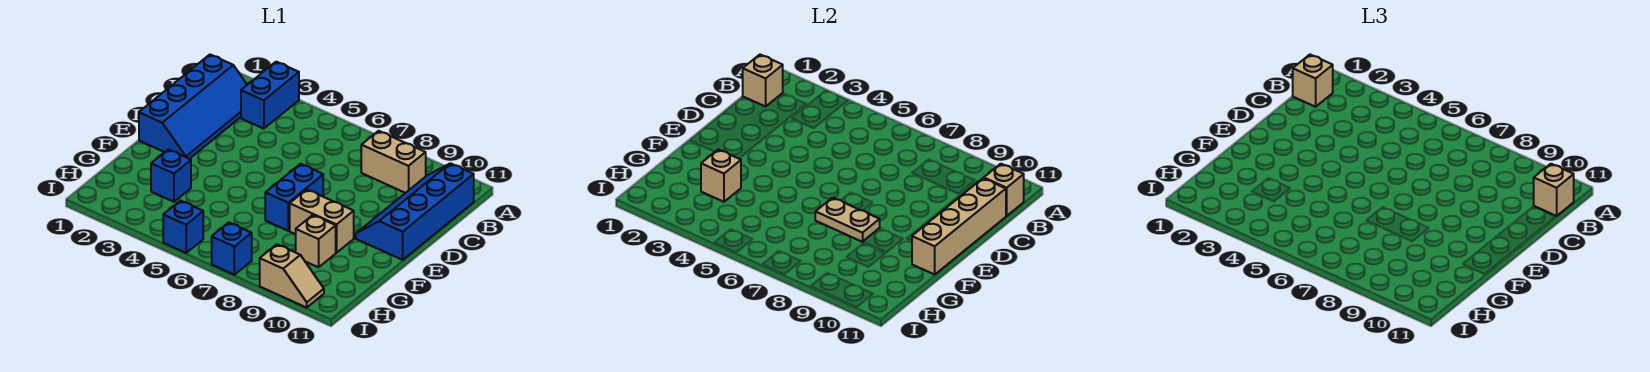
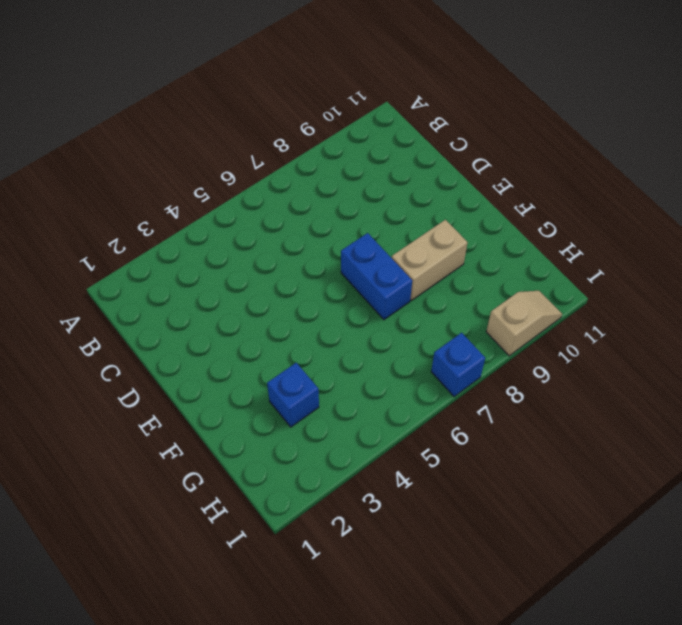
none -> blue brick A3:B3 level 1
none -> blue slope B1:E2 level 1 top 1
none -> tan brick B8:B9 level 1

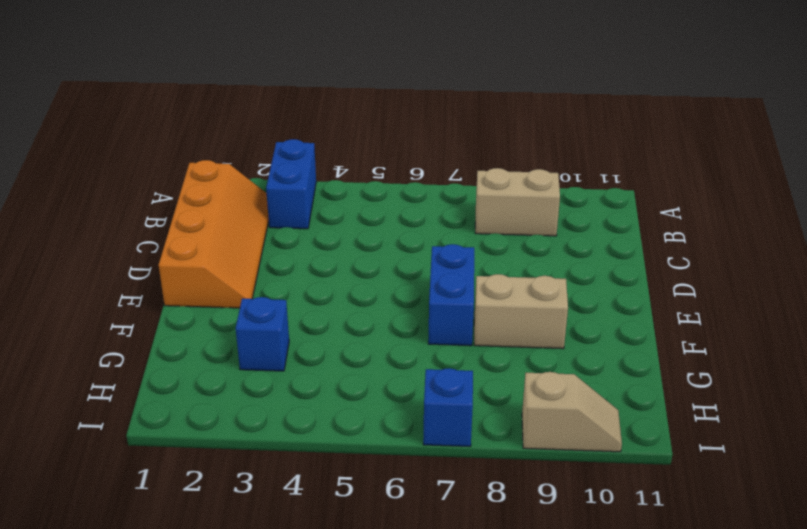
orange slope B1:E2 level 1 top 1 -> blue slope B1:E2 level 1 top 1
none -> blue slope B10:E11 level 1 top 11
none -> tan brick G9 level 1
none -> blue brick I5 level 1

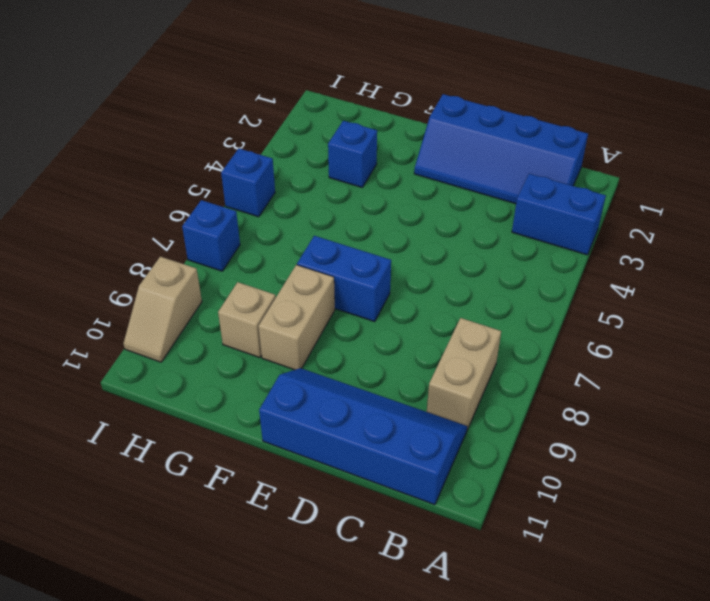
none -> tan brick B1 level 2
none -> tan brick B11 level 2
none -> tan brick C11:F11 level 2

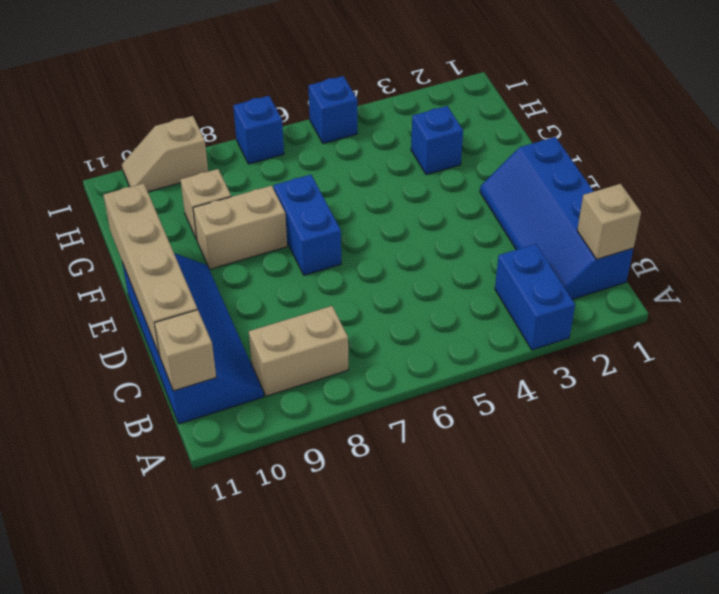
none -> tan plate F7:F8 level 2
none -> tan brick G3 level 2
none -> tan brick B1 level 3

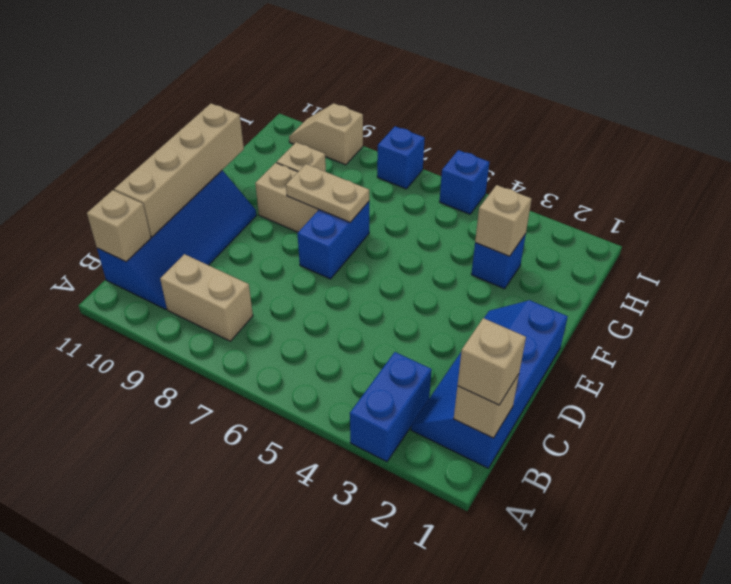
none -> tan brick B11 level 3

